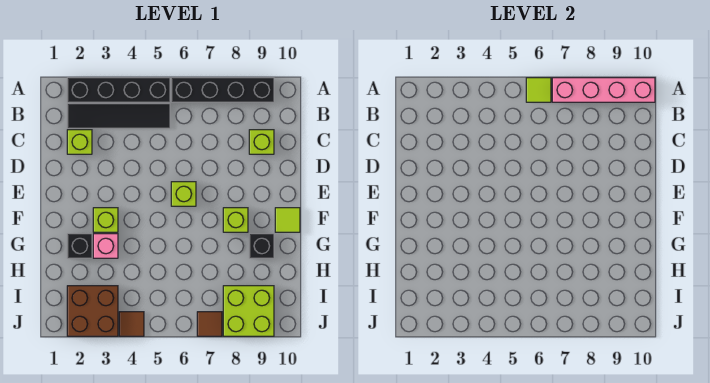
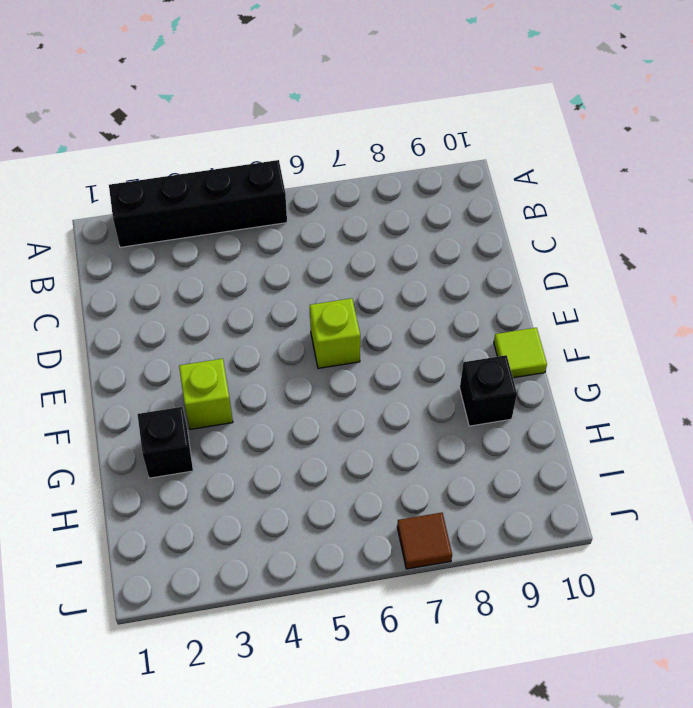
none -> black brick A6:A9 level 1
none -> black tile B2:B5 level 1
none -> lime brick C2 level 1

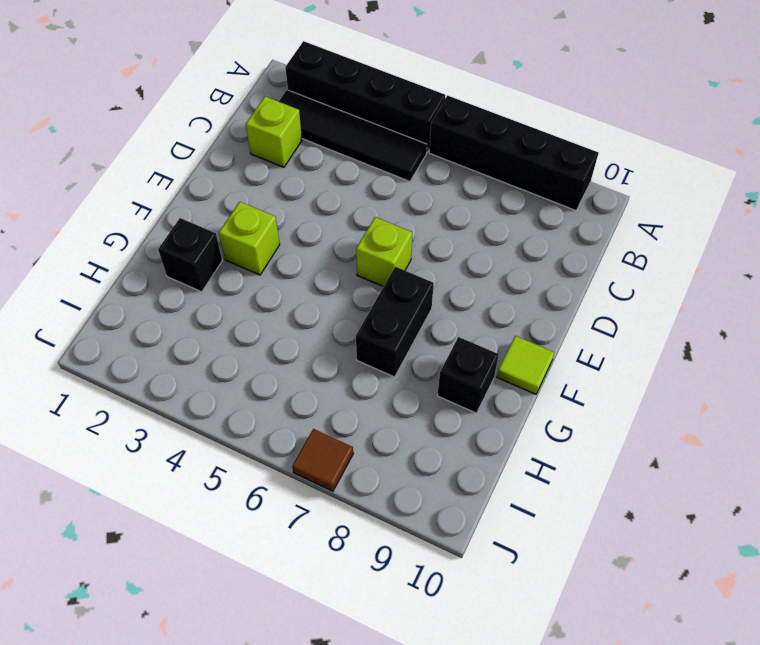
black brick F7:G7 level 1 -> none
none -> lime brick C9 level 1
none -> lime brick F8 level 1
none -> pink brick G3 level 1

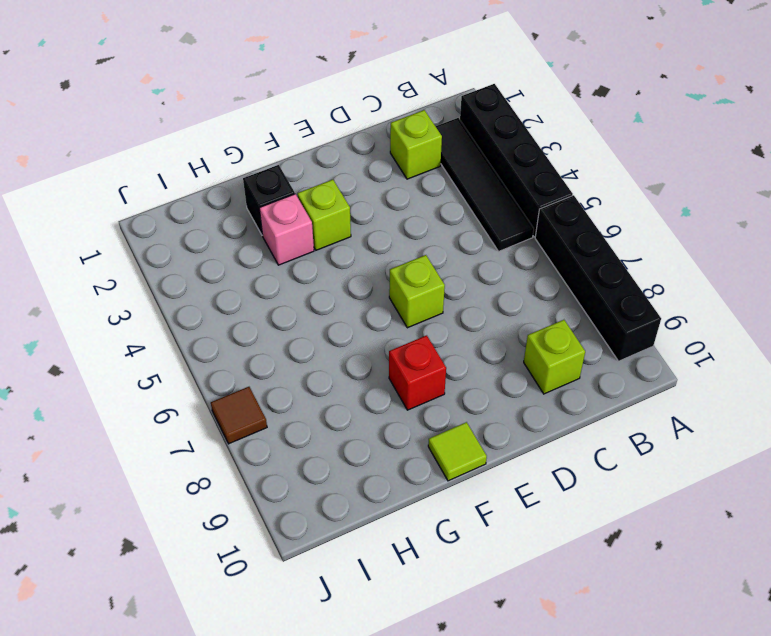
red brick F8 level 1 -> lime brick F8 level 1
none -> black brick G9 level 1
none -> brown brick I2:J3 level 1
none -> lime brick I8:J9 level 1

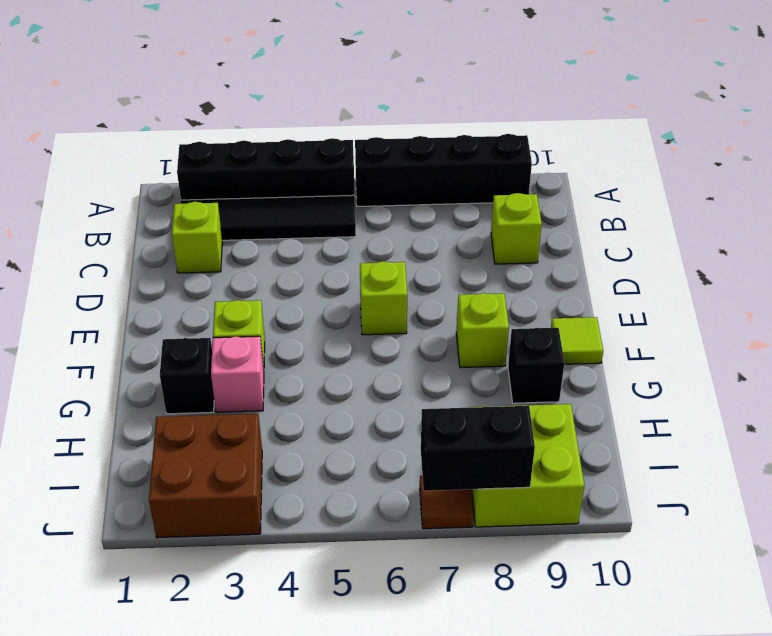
black brick J7:J8 level 2 -> none
none -> brown tile J4 level 1
none -> lime tile A6 level 2
none -> pink brick A7:A10 level 2

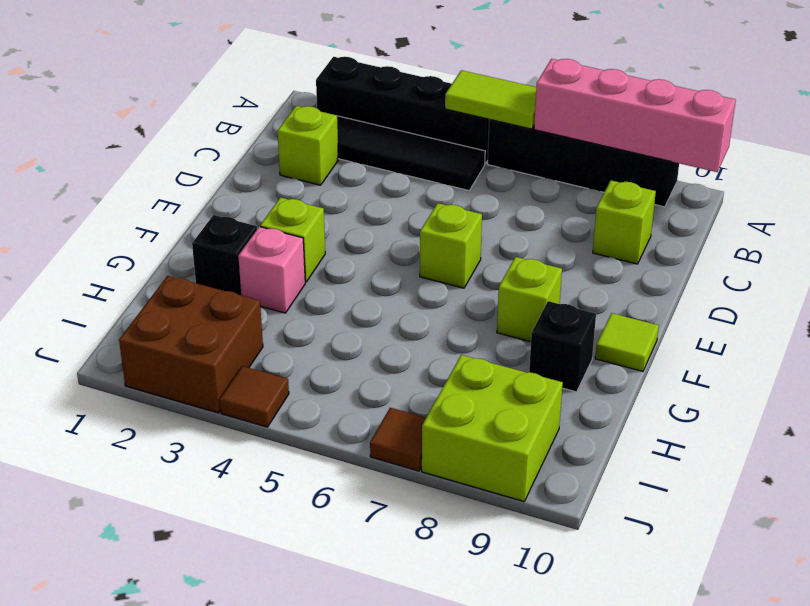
lime tile A5:A6 level 2 -> lime tile A6 level 2

